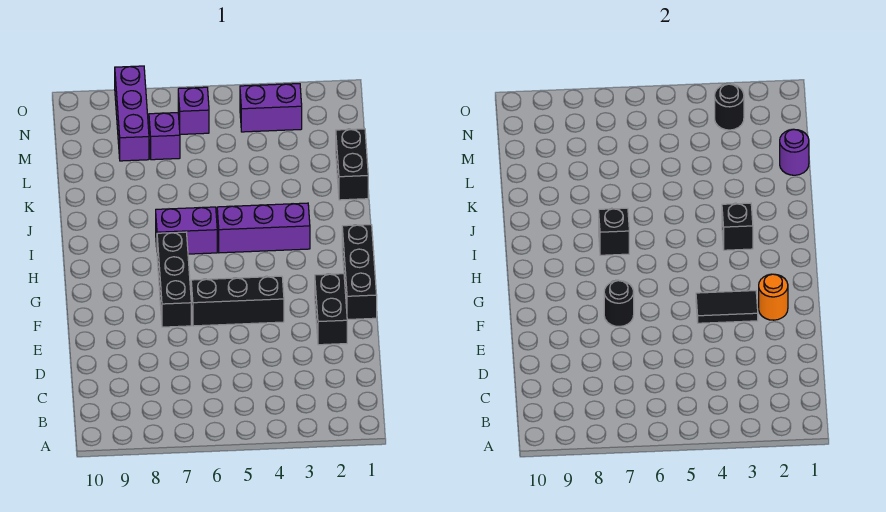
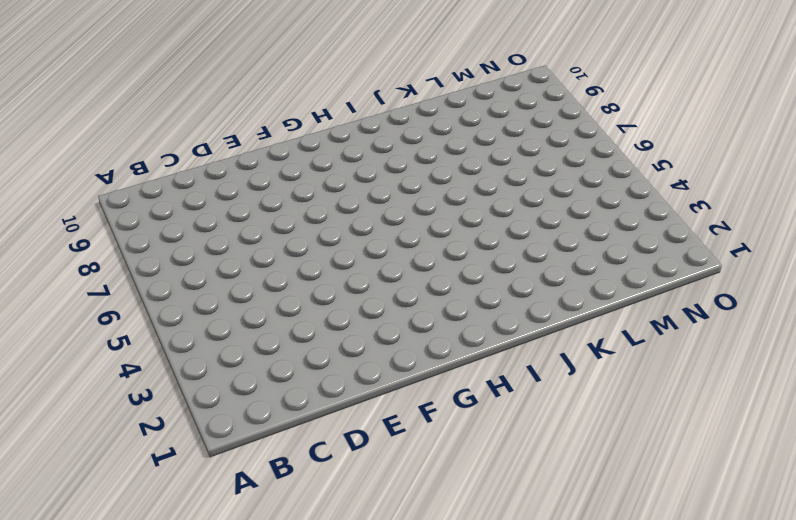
none -> black brick E2:F2 level 1
none -> black brick F1:H1 level 1
none -> black brick F4:F6 level 1

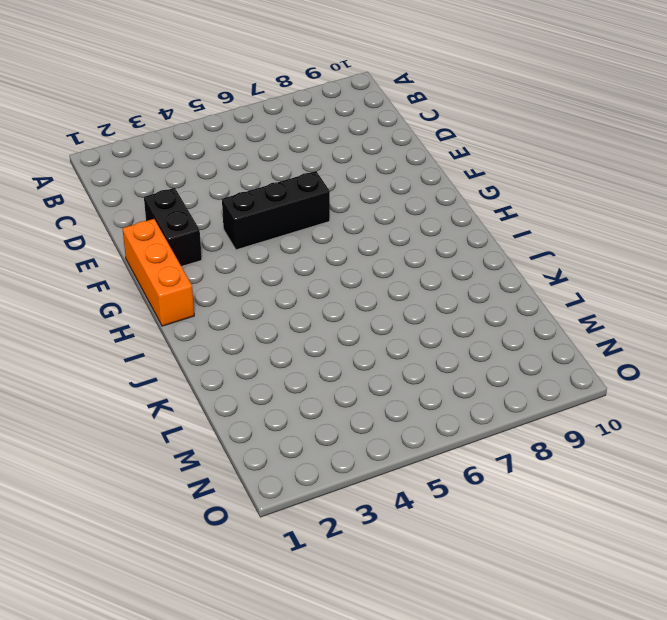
orange brick F1:H1 level 1 -> black brick F1:H1 level 1
none -> black brick F7:H7 level 1
none -> purple brick I3:I5 level 1
none -> purple brick I6:I7 level 1

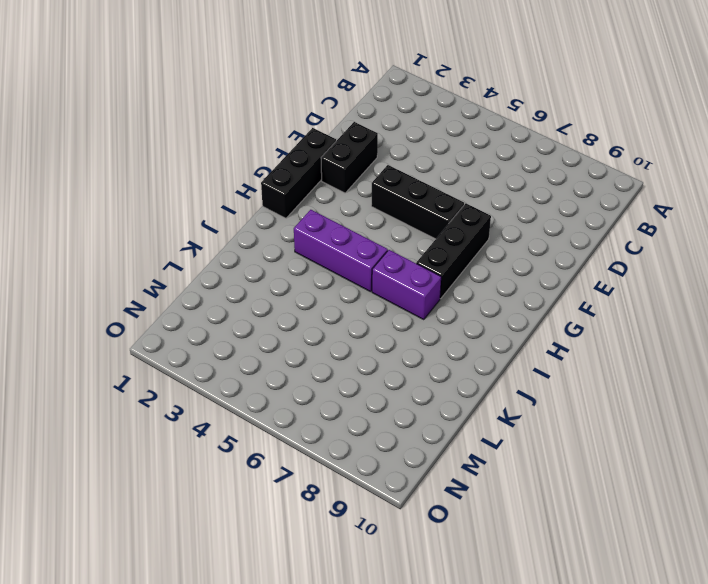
none -> black brick K1:L1 level 1
none -> purple brick M7 level 1
none -> purple brick M8:O8 level 1

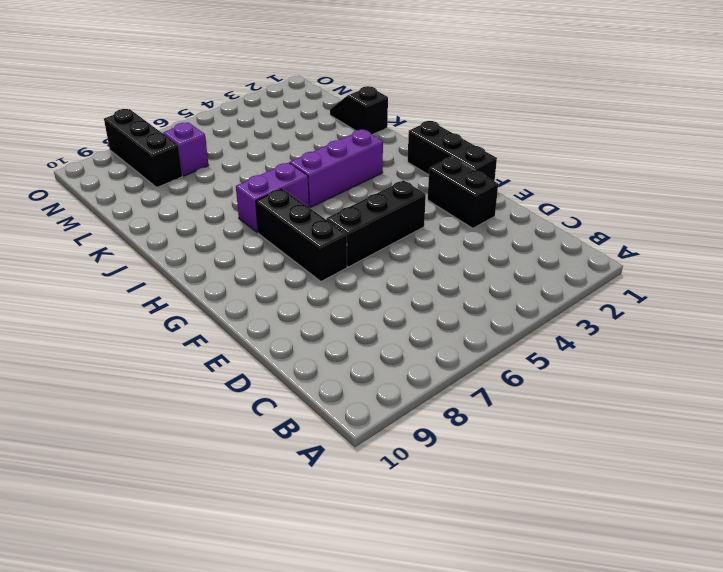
black slope K1:L1 level 1 top K -> black brick K1:L1 level 1
black brick M8:O8 level 1 -> purple brick M8:O8 level 1
none -> purple brick N3:N4 level 1
none -> purple brick N6 level 1
none -> orange round brick F2 level 2

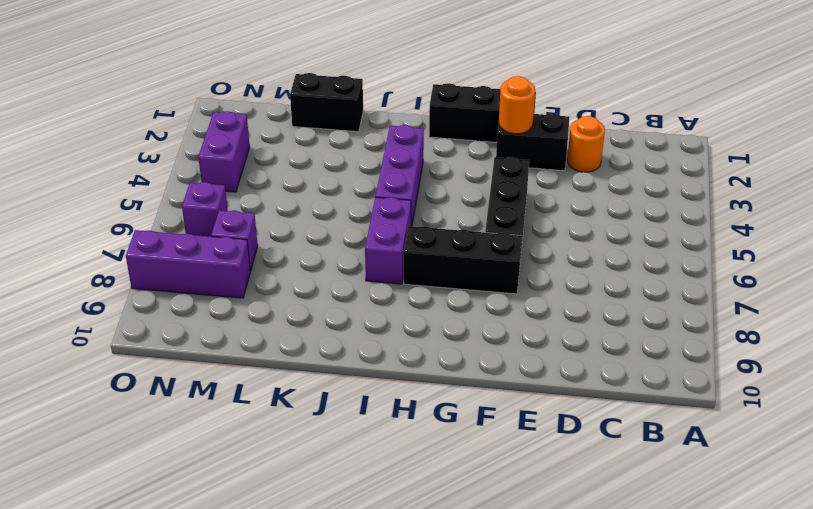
orange round brick D2 level 1 -> none
none -> black tile F3:F4 level 2
none -> black round brick F7 level 2
none -> black brick I3 level 2

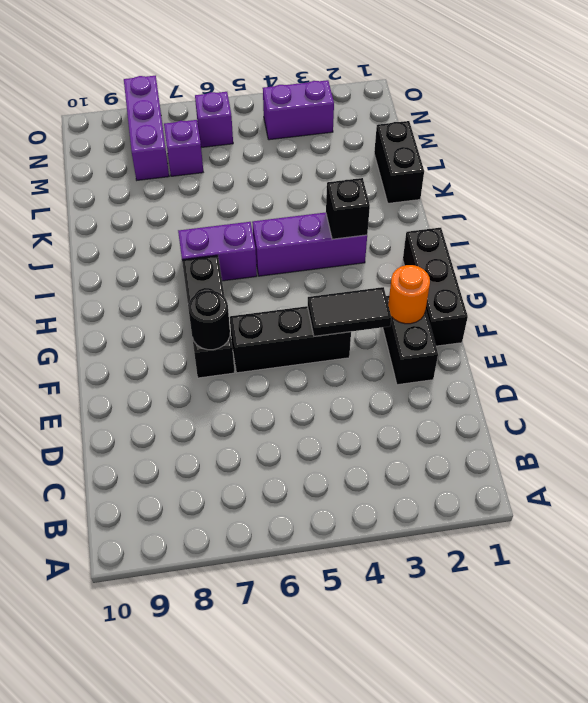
none -> black brick I7 level 2
none -> purple round brick L1 level 2
none -> black round brick N3 level 2

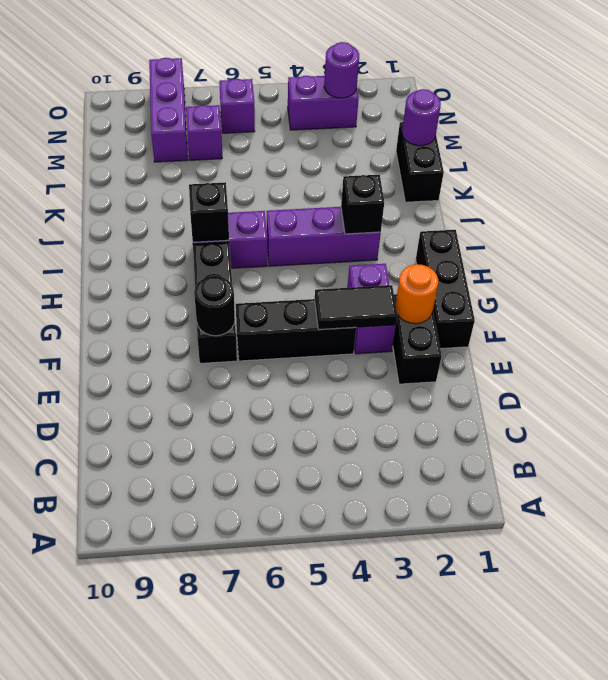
purple brick F3:G3 level 1 -> none
purple round brick N3 level 2 -> black round brick N3 level 2

